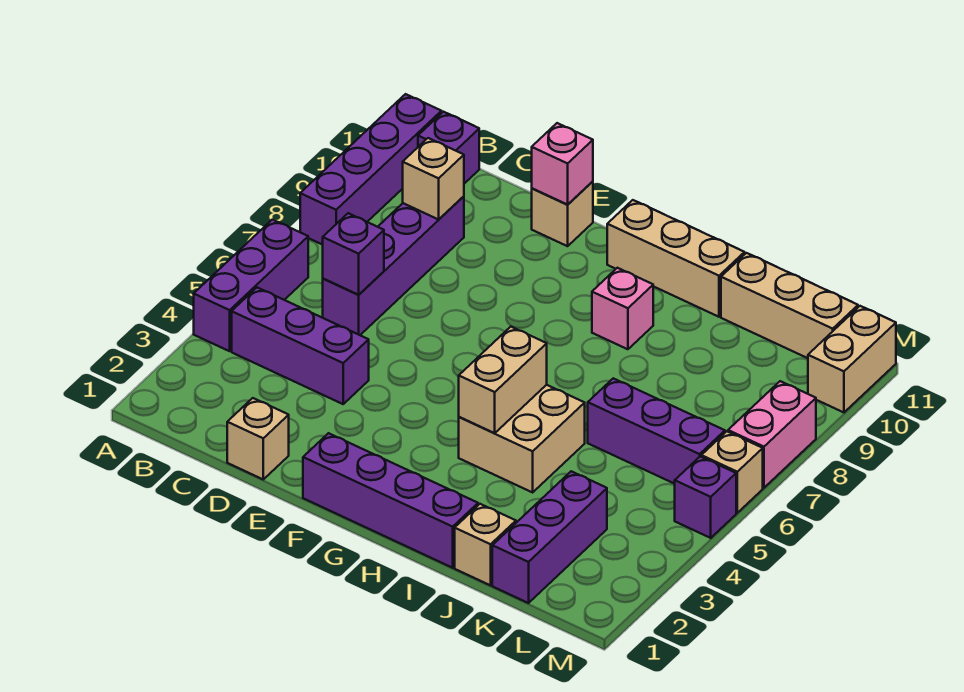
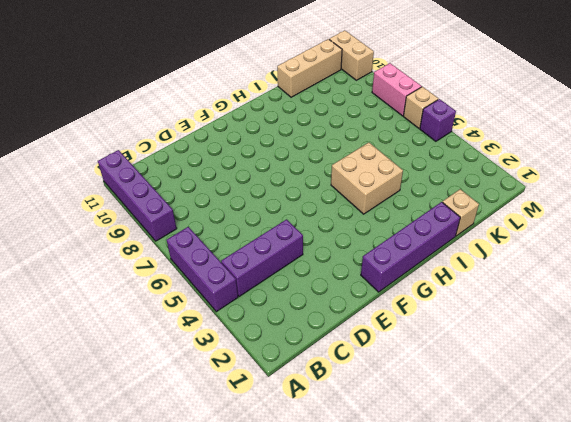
none -> purple brick B11 level 1
none -> purple brick C6:C9 level 1
none -> tan brick D1 level 1

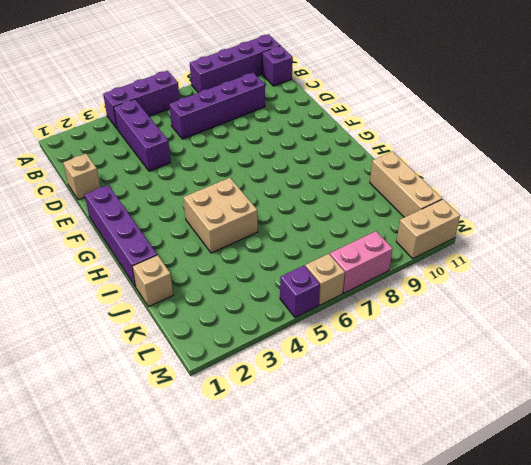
none -> tan brick E11 level 1
none -> tan brick G11:I11 level 1
none -> pink brick H9 level 1

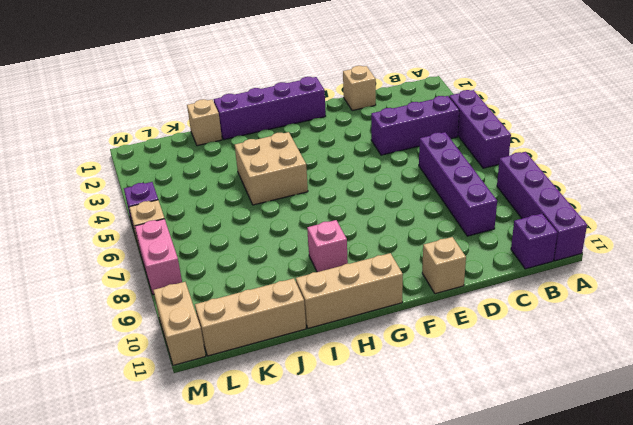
none -> purple brick J6:L6 level 1
none -> purple brick K1:K3 level 1
none -> purple brick C6 level 2

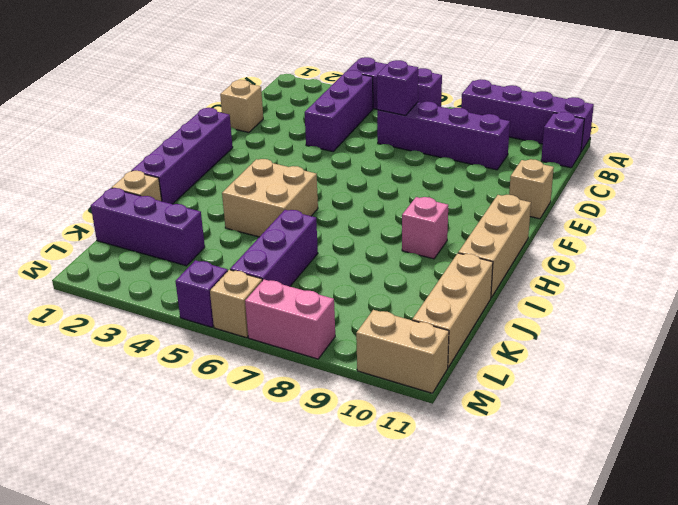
none -> tan brick C9 level 2
none -> pink brick E11 level 2
none -> tan brick H4:H5 level 2

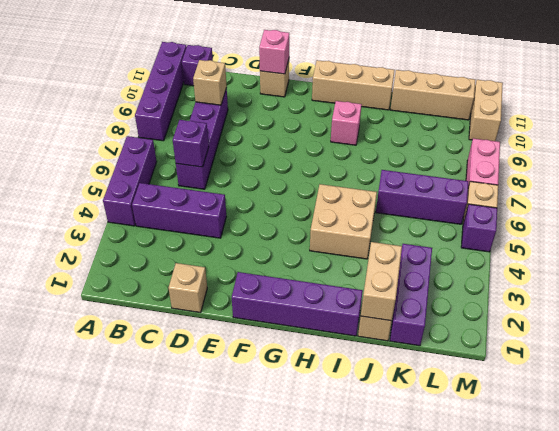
tan brick J1:J2 level 2 -> tan brick H4:H5 level 2

